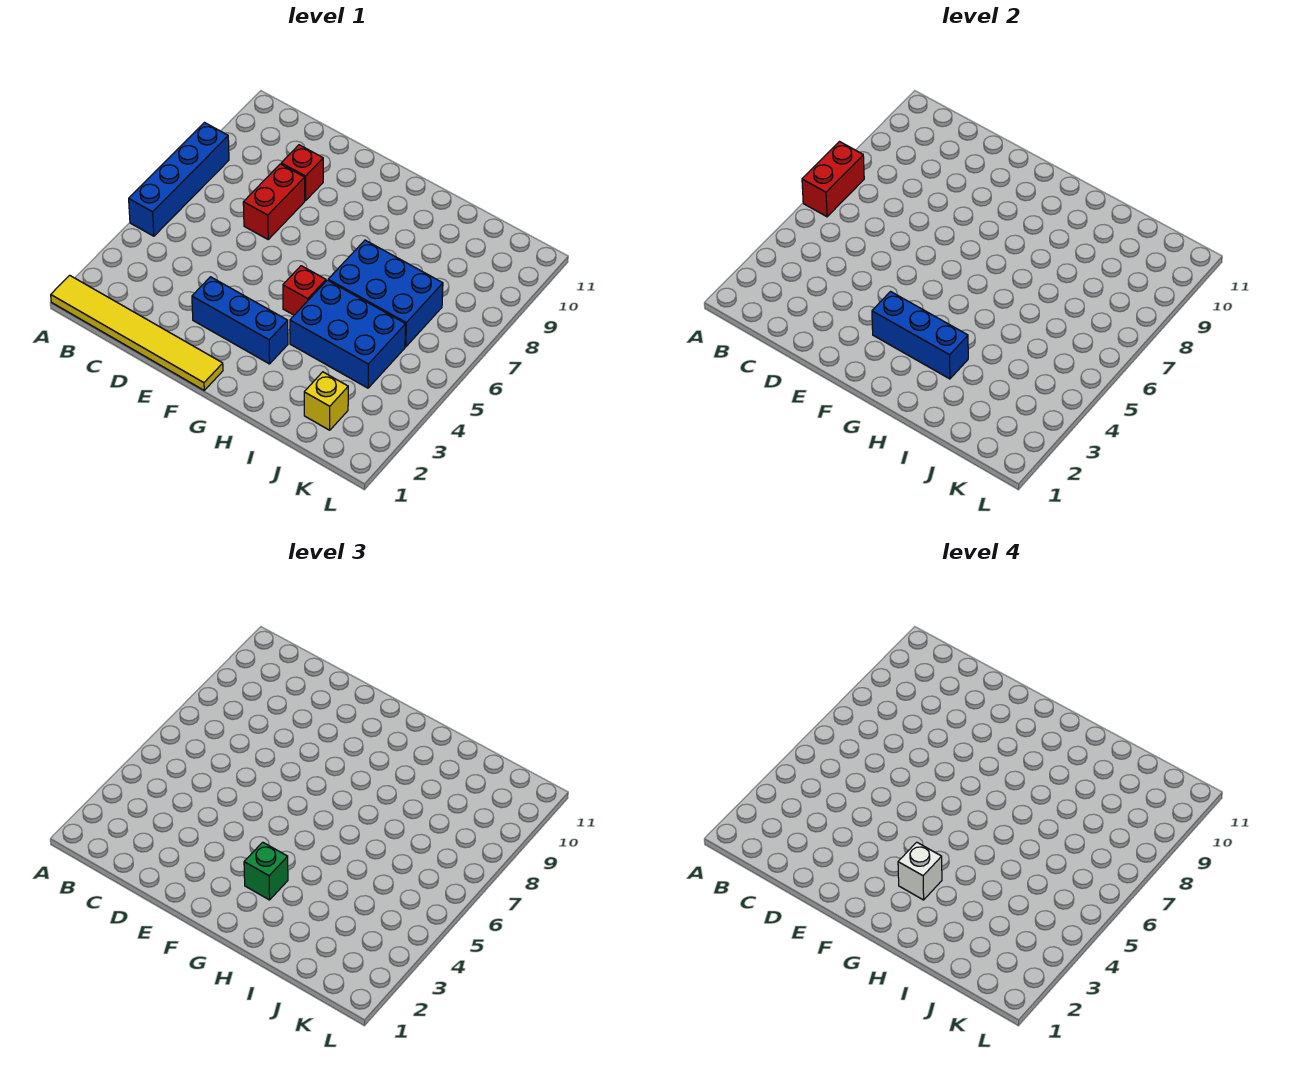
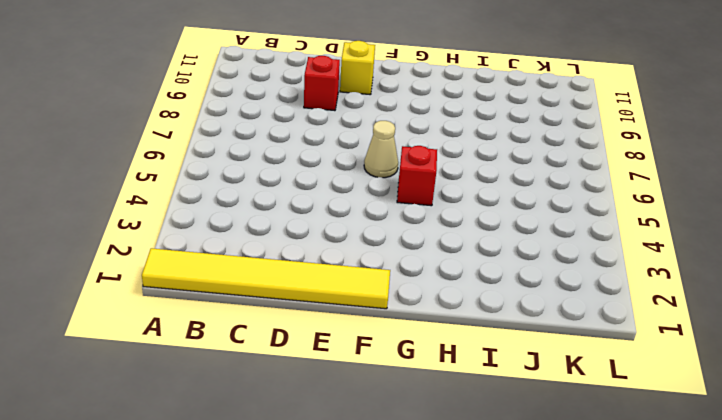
yellow brick E10 level 1 -> yellow brick J2 level 1
tan cone F6 level 1 -> none
none -> blue brick A5:A8 level 1
none -> red brick D7:D8 level 1
none -> blue brick E3:G3 level 1

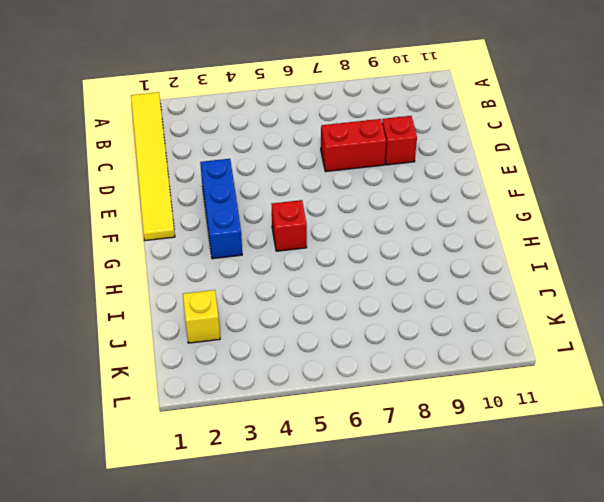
none -> blue brick A5:A8 level 1
none -> blue brick H4:J5 level 1
none -> blue brick H6:J7 level 1

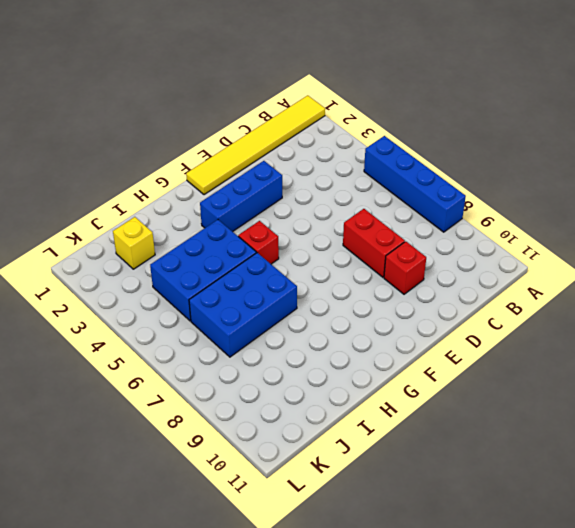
none -> red brick A6:A7 level 2
none -> blue brick F3:H3 level 2
none -> green brick G3 level 3

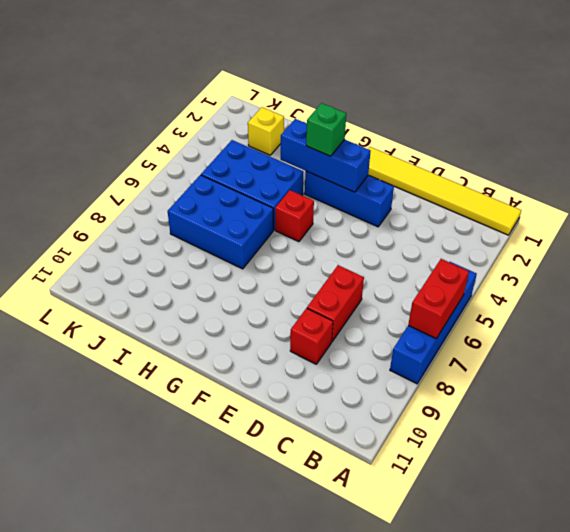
none -> white brick G3 level 4

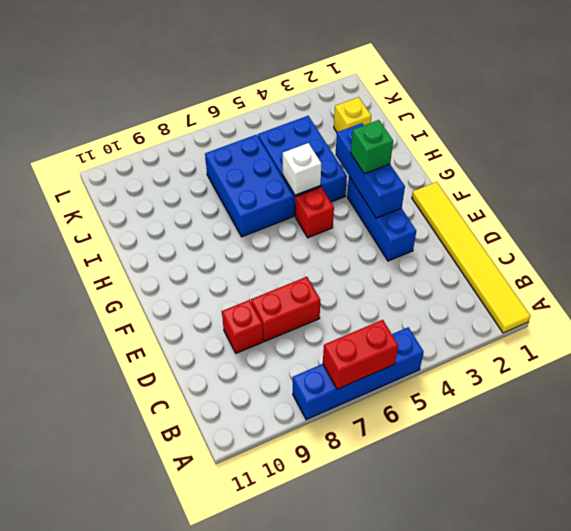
white brick H5 level 2 -> white brick G3 level 4

